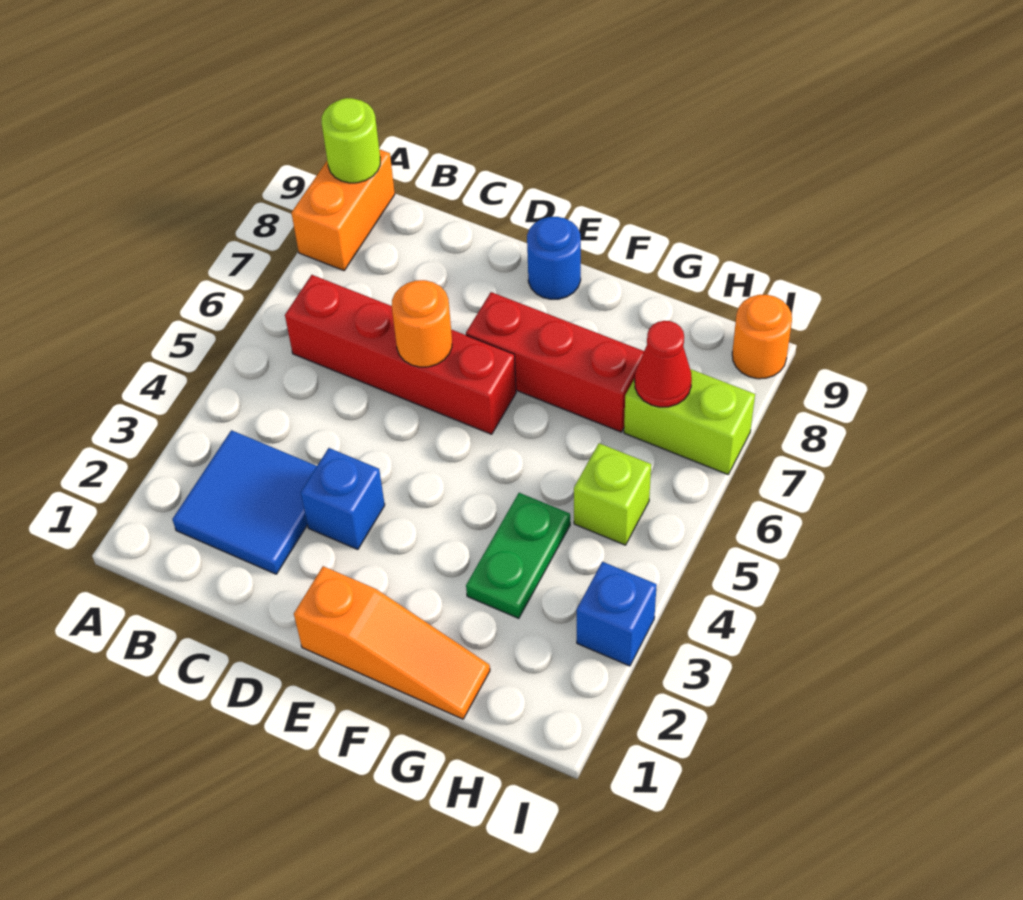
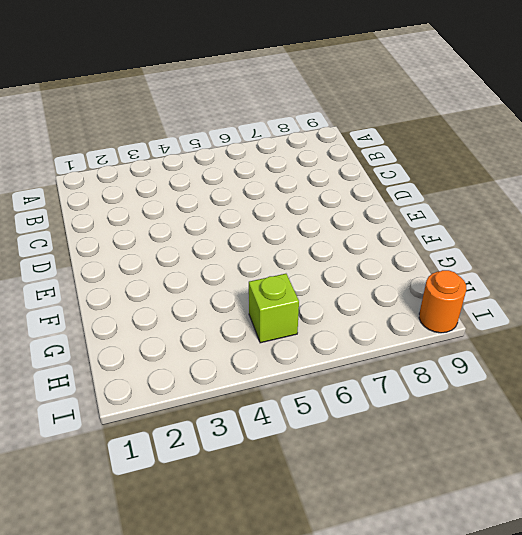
none -> orange brick A8:A9 level 1
none -> blue tile B2:C3 level 1
none -> red brick B6:E6 level 1

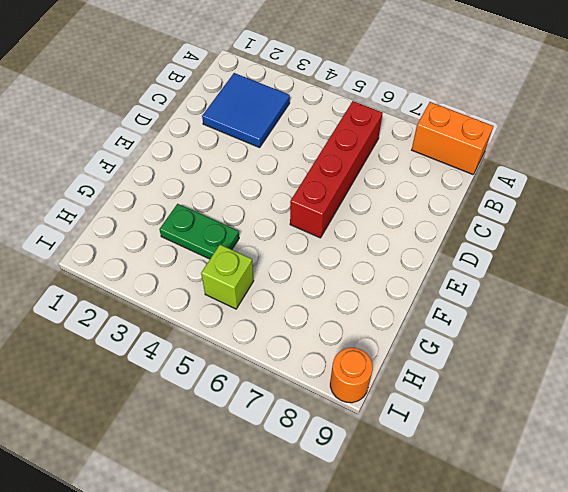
none -> blue brick D3 level 1
none -> orange slope E1:G1 level 1 top E
none -> red brick E7:G7 level 1

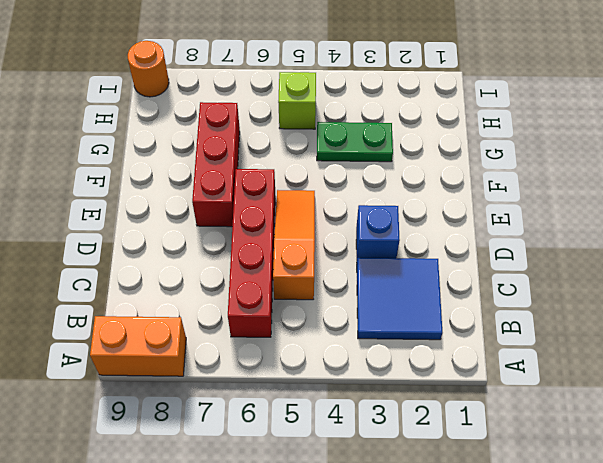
orange slope C5:E5 level 1 top C -> orange slope E1:G1 level 1 top E
none -> blue round brick E9 level 1
none -> lime brick H7:I7 level 1
none -> blue brick I3 level 1

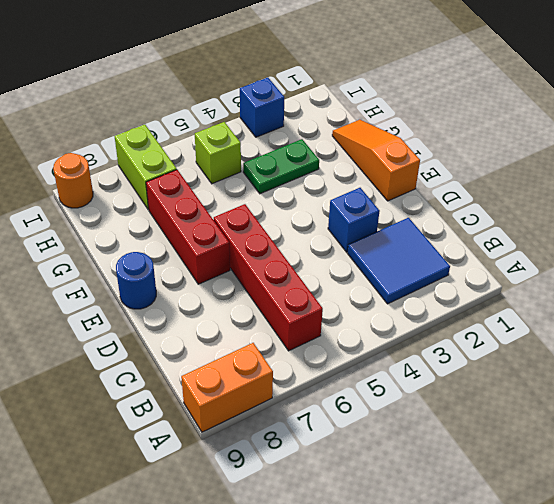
none -> lime round brick A9 level 2
none -> orange round brick D6 level 2
none -> red cone H7 level 2

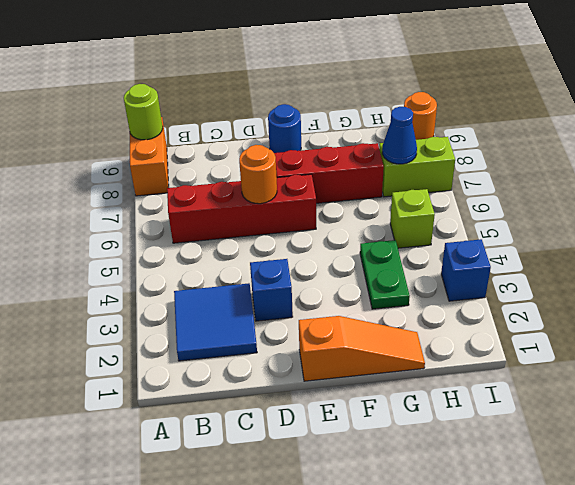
blue cone H7 level 2 -> red cone H7 level 2

